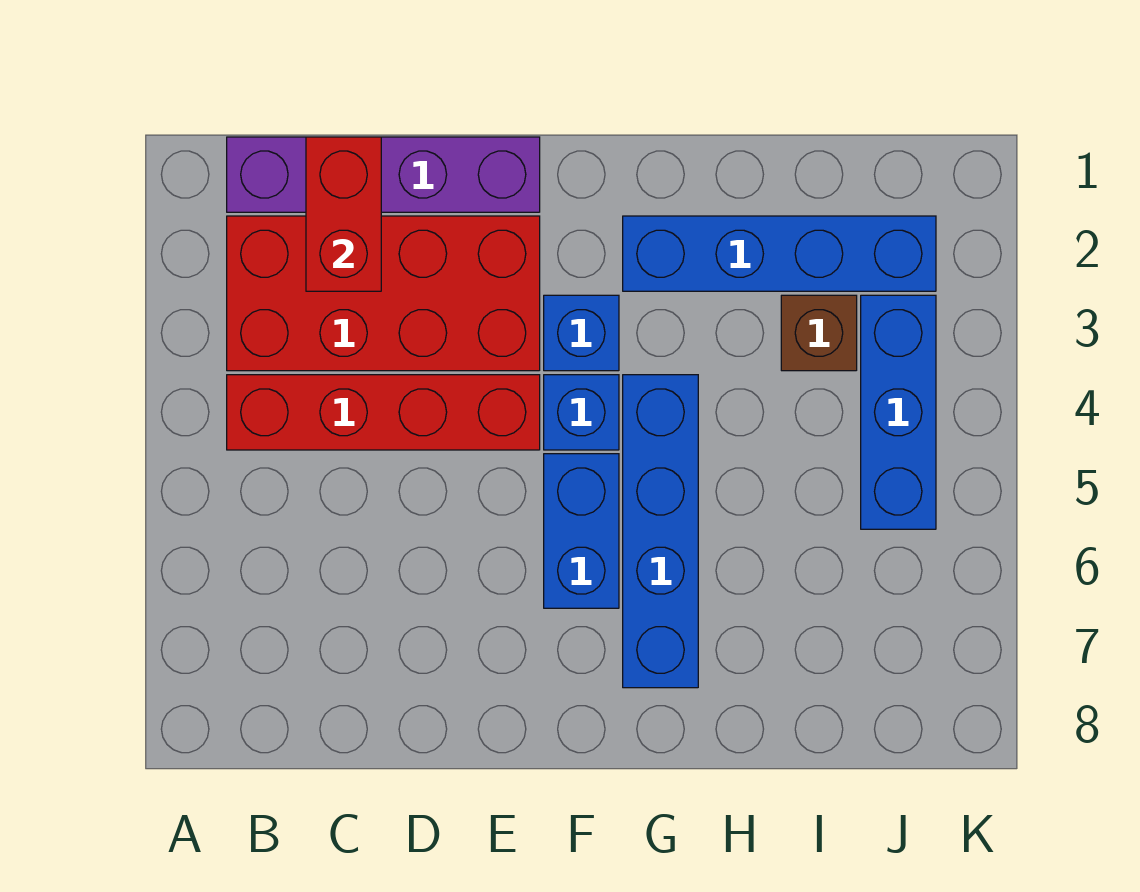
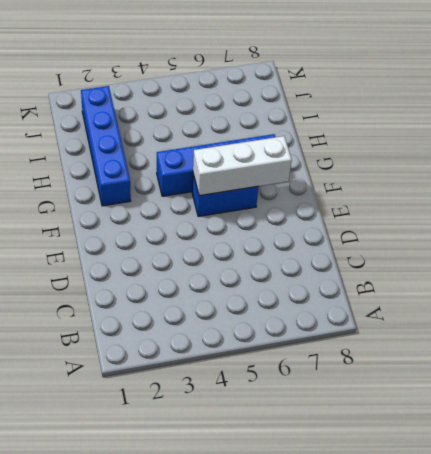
white brick F5:F7 level 2 -> none
none -> purple brick B1:E1 level 1
none -> red brick B2:E3 level 1

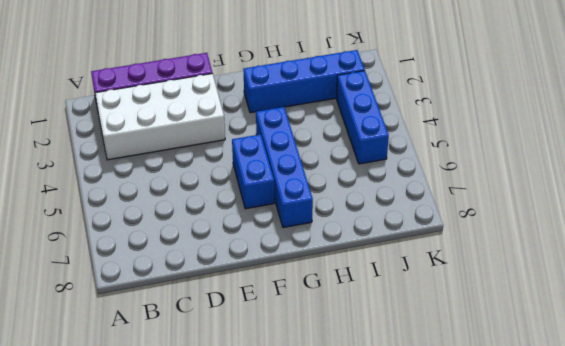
white brick B2:E3 level 1 -> red brick B2:E3 level 1
none -> red brick B4:E4 level 1
none -> blue brick F3 level 1

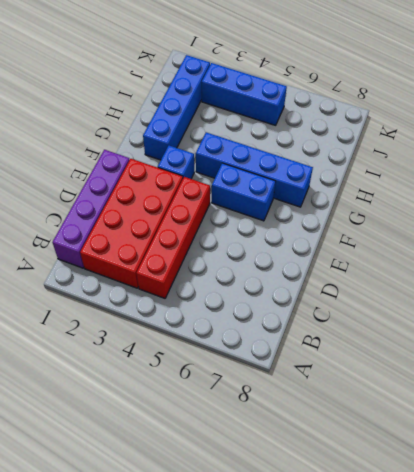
none -> blue brick F4 level 1
none -> brown brick I3 level 1

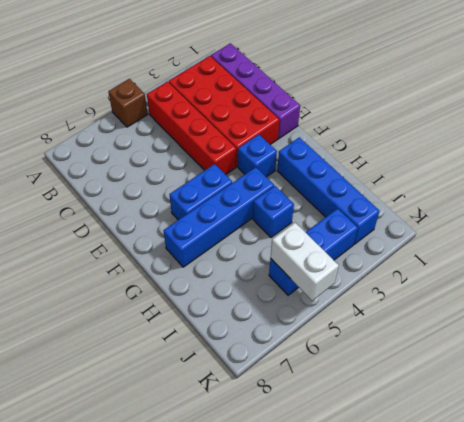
brown brick A5 level 1 -> brown brick I3 level 1
blue brick H4 level 1 -> blue brick F4 level 1
white brick J5:K5 level 2 -> none
none -> red brick C1:C2 level 2

